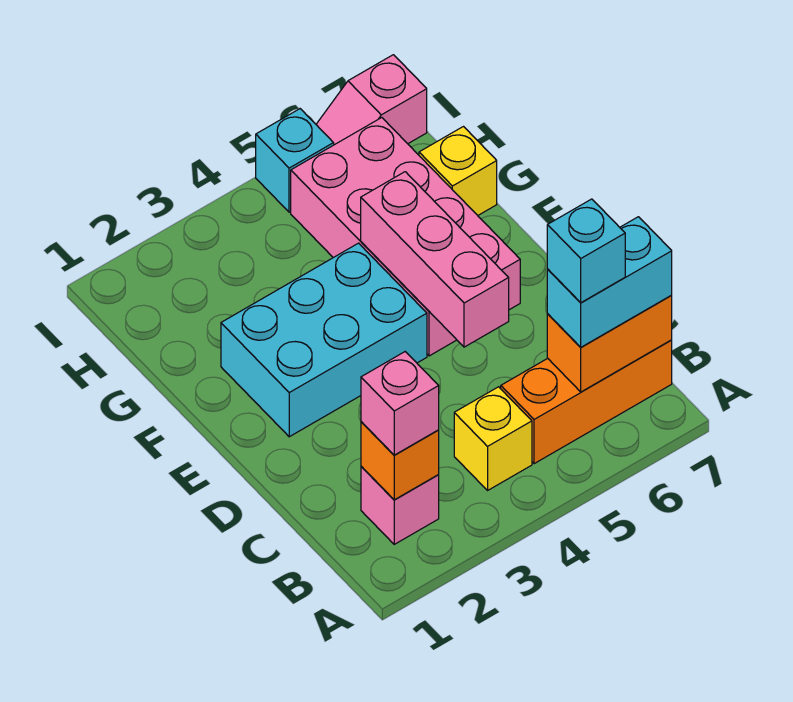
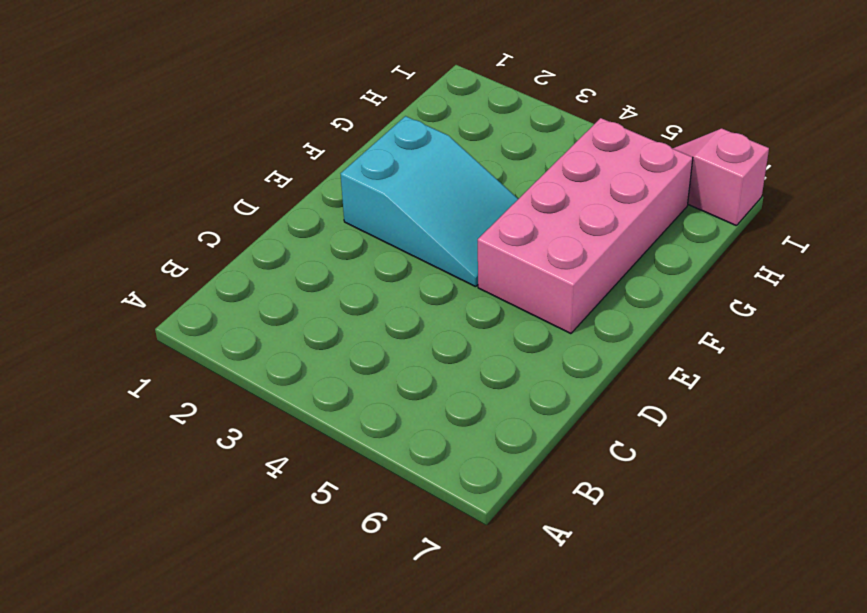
cyan slope E2:F4 level 1 top 2 -> cyan brick E2:F4 level 1
none -> pink brick B2 level 1
none -> yellow brick B4 level 1
none -> orange brick B5:B7 level 1

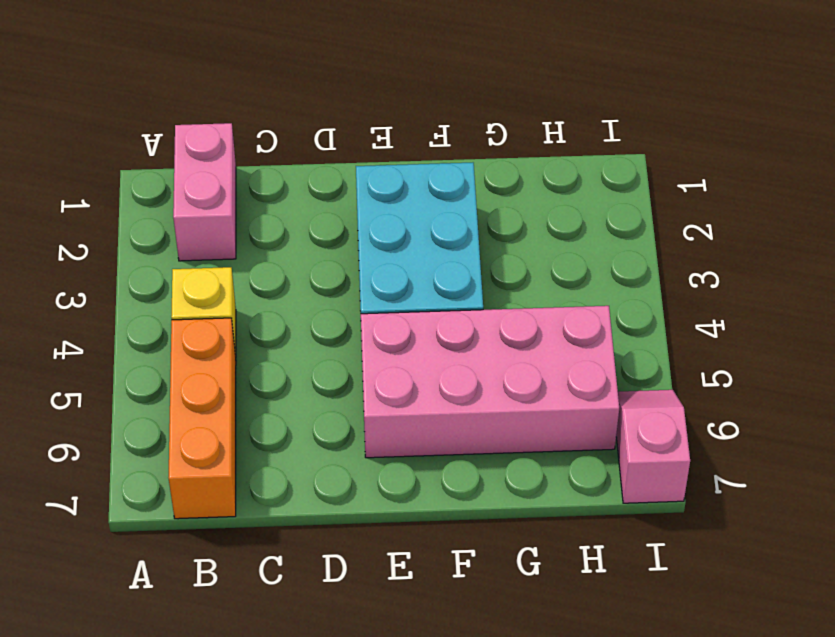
pink brick B1:B2 level 1 -> pink brick B2 level 1
none -> yellow brick G7 level 1
none -> cyan brick I5 level 1
none -> orange brick B2 level 2

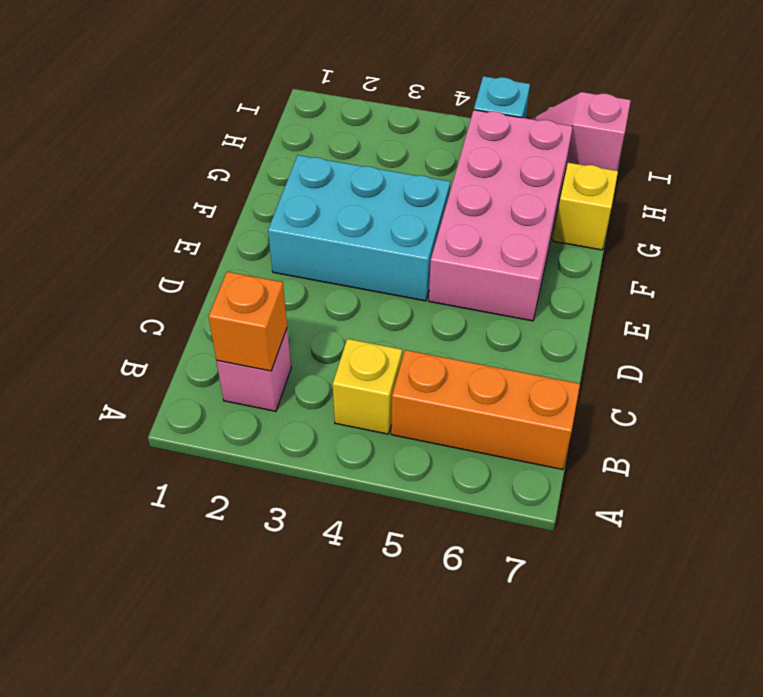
none -> orange brick B6:B7 level 2
none -> pink brick D5:F5 level 2
none -> pink brick B2 level 3

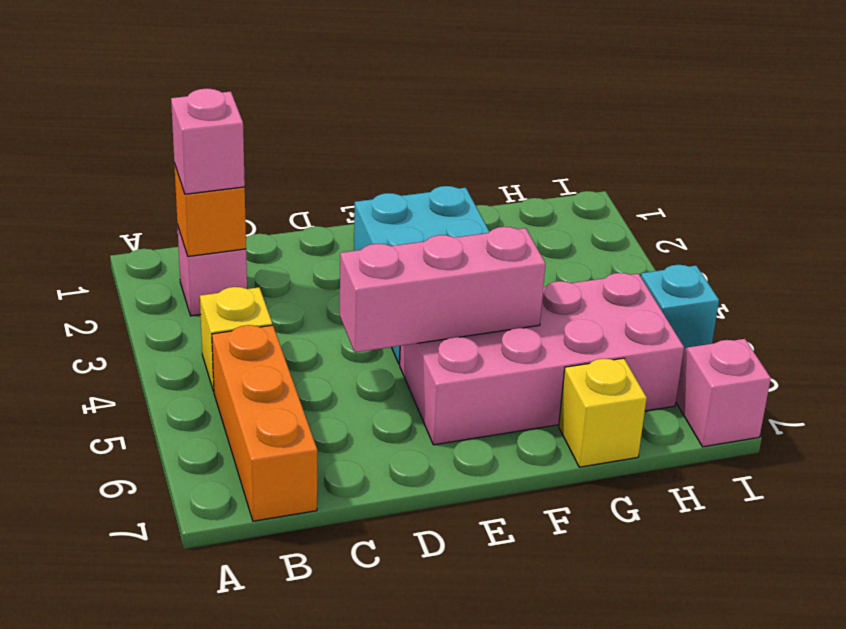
none -> orange brick B6:B7 level 2
none -> cyan brick B6:B7 level 3
none -> cyan brick B6 level 4

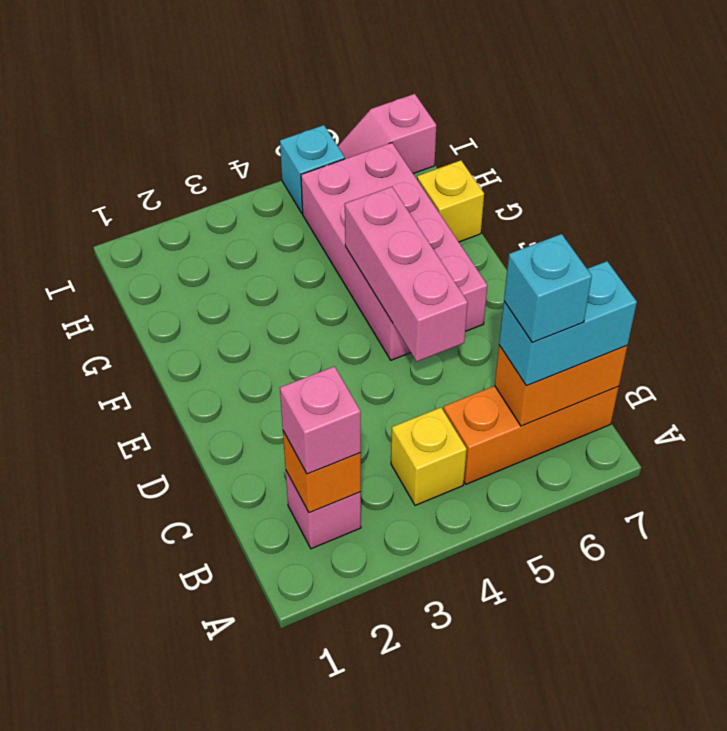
none -> cyan brick E2:F4 level 1

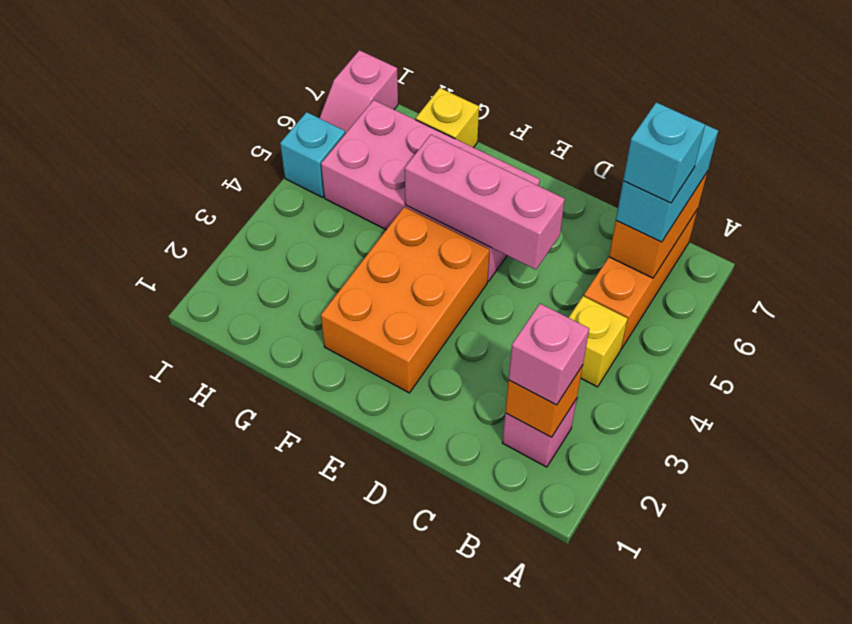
orange brick E2:F4 level 1 -> cyan brick E2:F4 level 1

